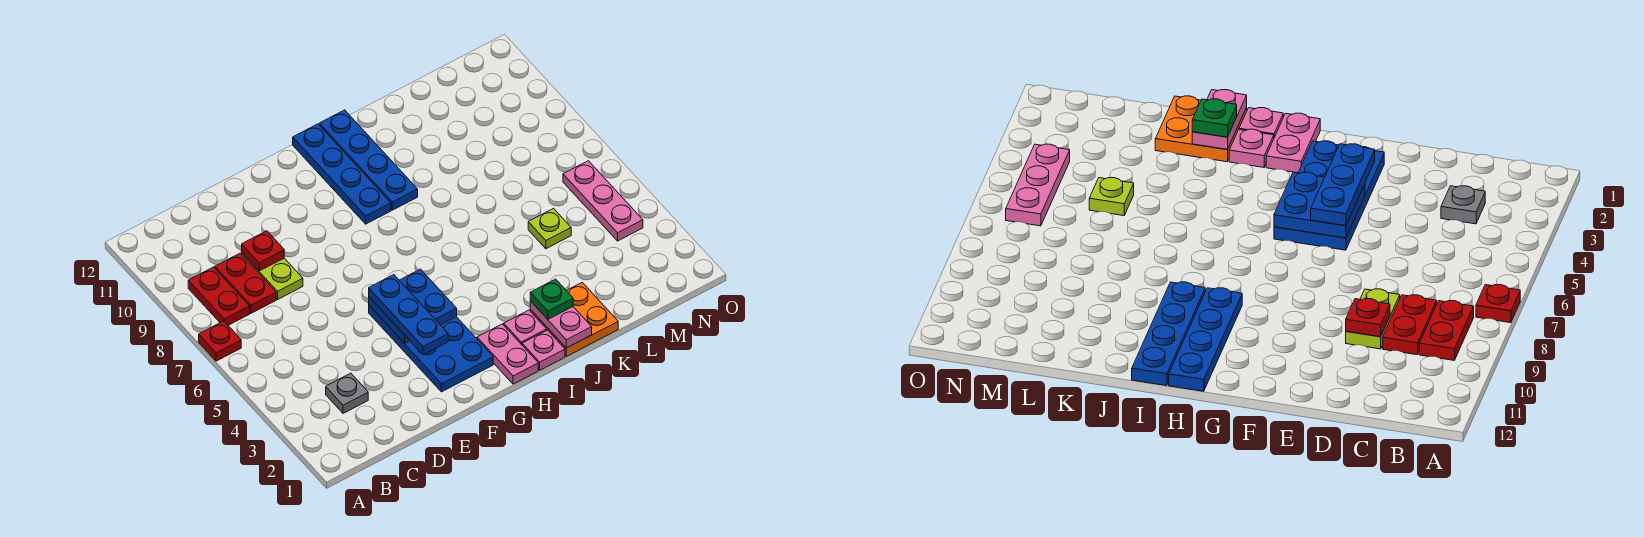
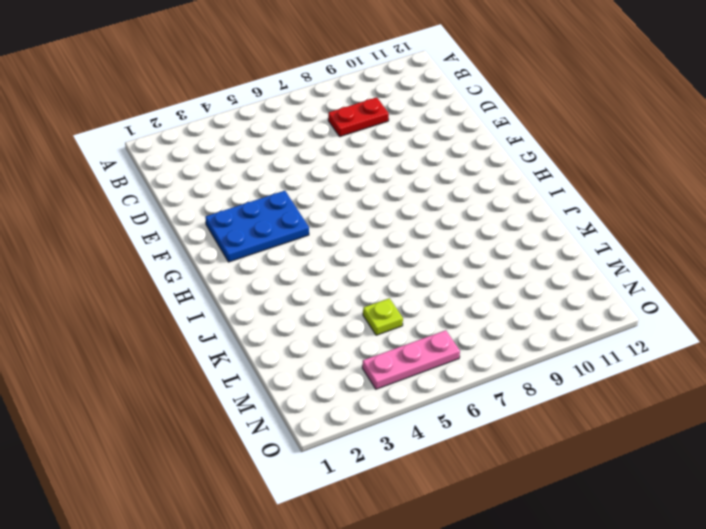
blue plate F2:G4 level 1 -> blue plate F2:G5 level 1
none -> red plate A7 level 1
none -> red plate B8:B9 level 1
none -> grey plate C3 level 1

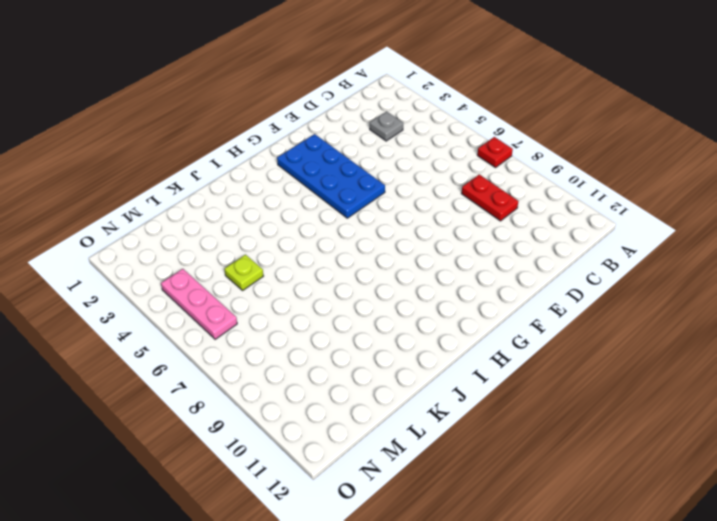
none -> red plate B8:B9 level 1
none -> lime plate D8:D9 level 1
none -> pink plate H1:H2 level 1

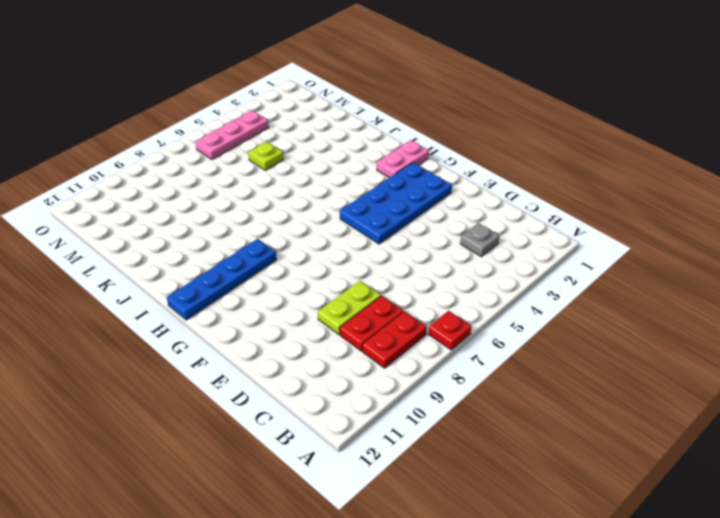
none -> pink plate I1 level 1
none -> pink plate I2 level 1
none -> blue plate I9:I12 level 1

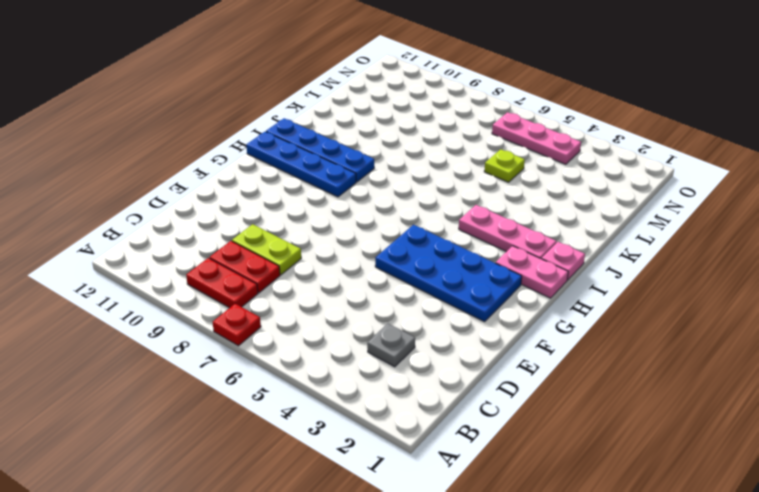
pink plate I2:I4 level 1 -> pink plate I2 level 1
none -> orange plate J1:K2 level 1
none -> red plate D9 level 2
none -> blue plate F4:G5 level 2

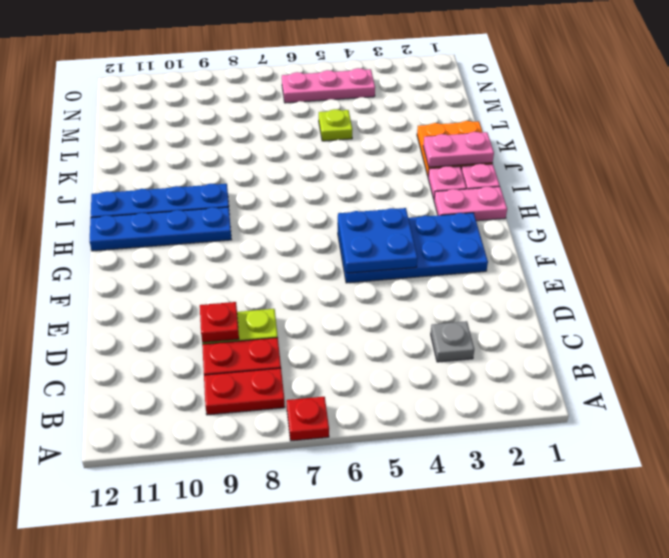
none -> blue plate F3:F5 level 3
none -> green plate J2 level 3

